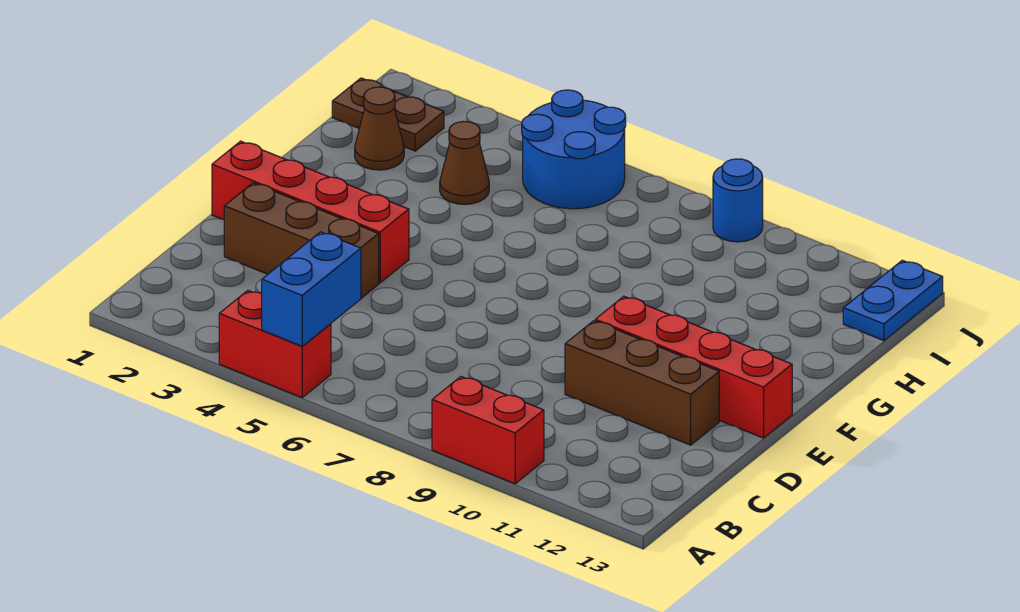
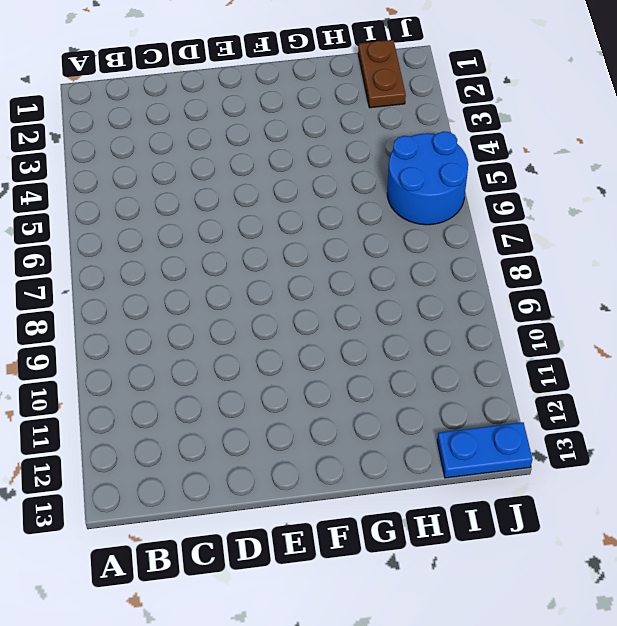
none -> red brick A4:A5 level 1
none -> red brick A9:A10 level 1
none -> brown brick D2:D4 level 1

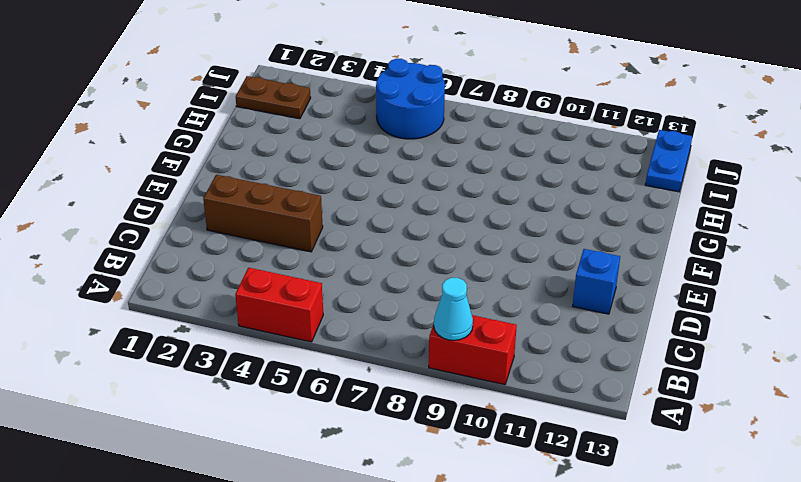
cyan cone A9 level 2 -> none
blue brick D12 level 1 -> brown brick D10:D12 level 1
none -> red brick E1:E4 level 1
none -> red brick E10:E13 level 1
none -> brown cone H2 level 1

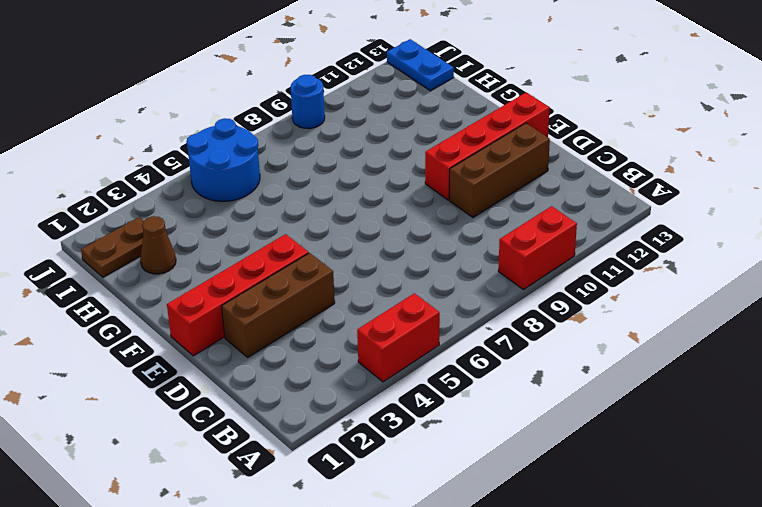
none -> brown cone H4 level 1
none -> blue brick A5:B5 level 2

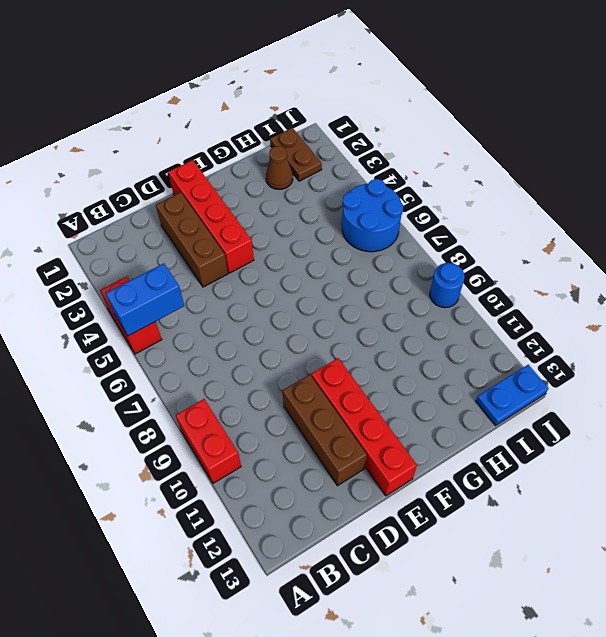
none -> brown cone H4 level 1

